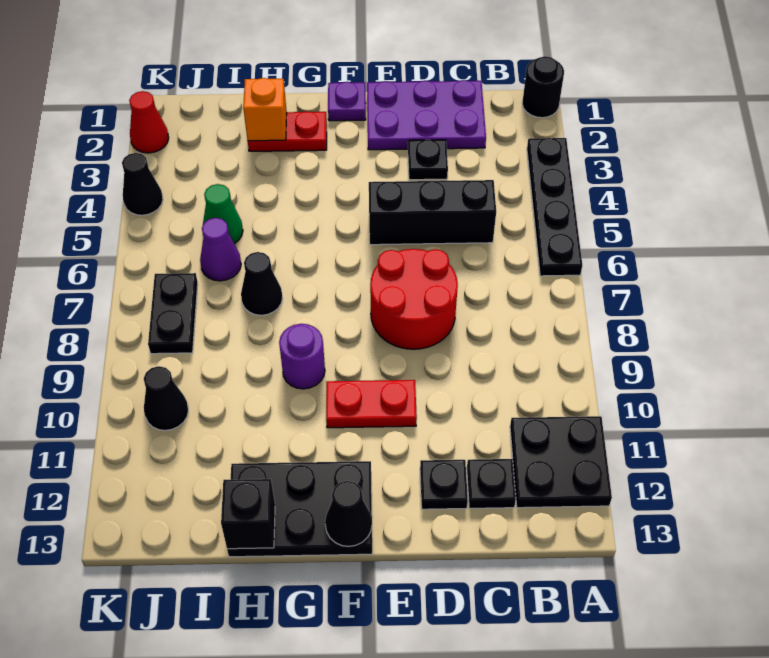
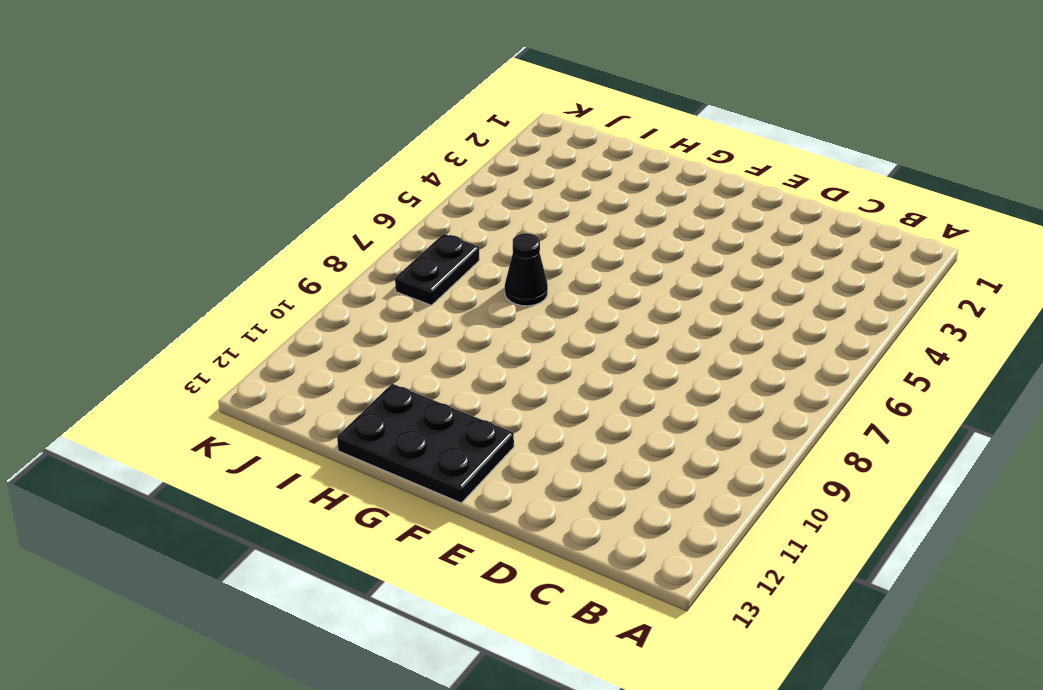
none -> black round brick A1 level 1
none -> black plate A3:A6 level 1
none -> black plate A11:B12 level 1

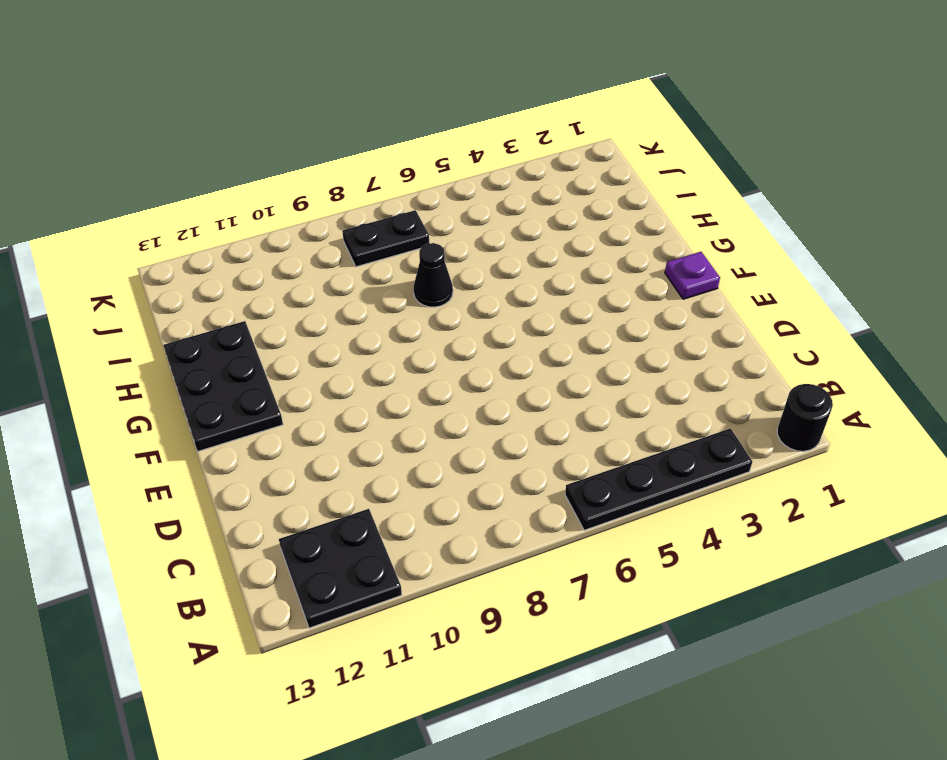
none -> purple plate C1:E2 level 1
none -> black brick C5:E5 level 1
none -> black plate C12 level 1

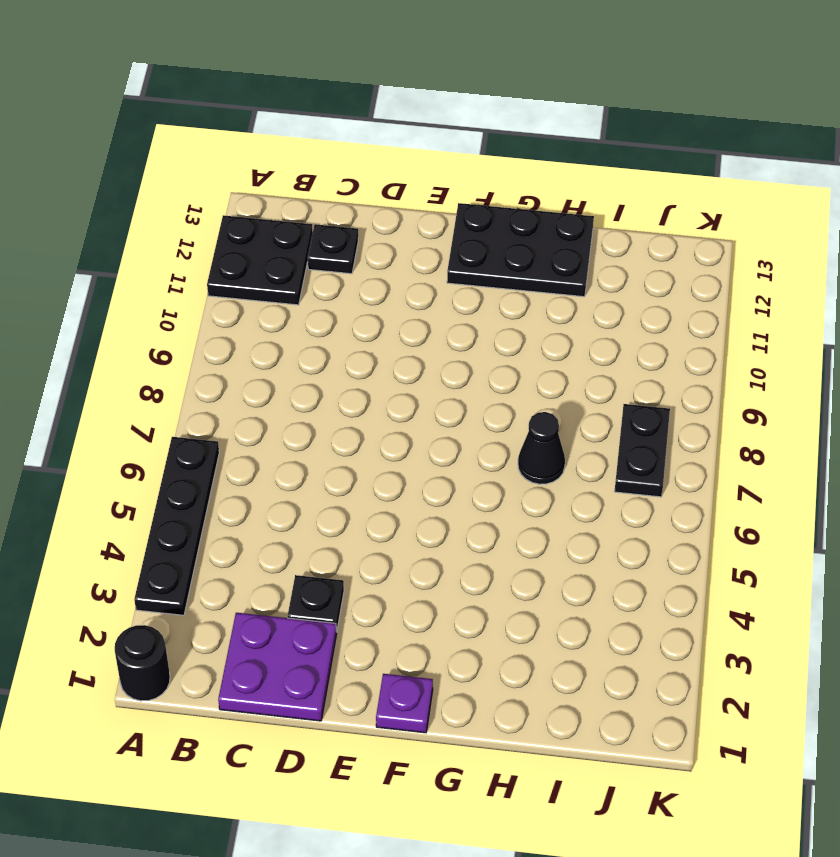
purple plate C1:D2 level 1 -> purple plate C1:E2 level 1
none -> black brick C5:E5 level 1
none -> red round brick D7:E8 level 1
none -> black plate D12 level 1

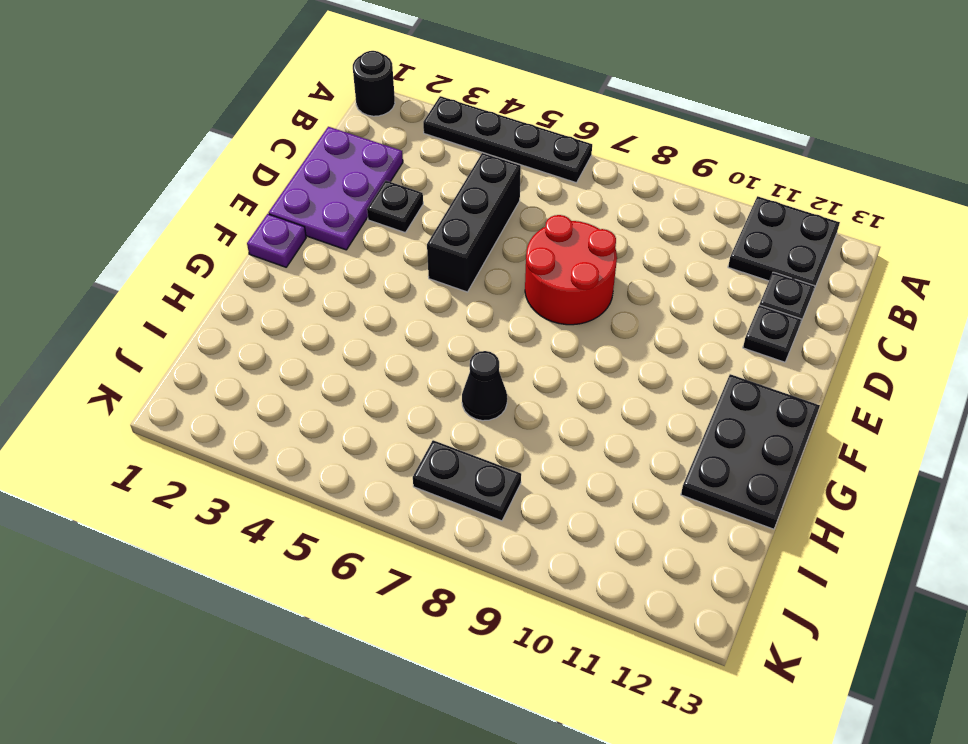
none -> red plate E10:F10 level 1
none -> red plate G2:H2 level 1
none -> purple round brick G9 level 1

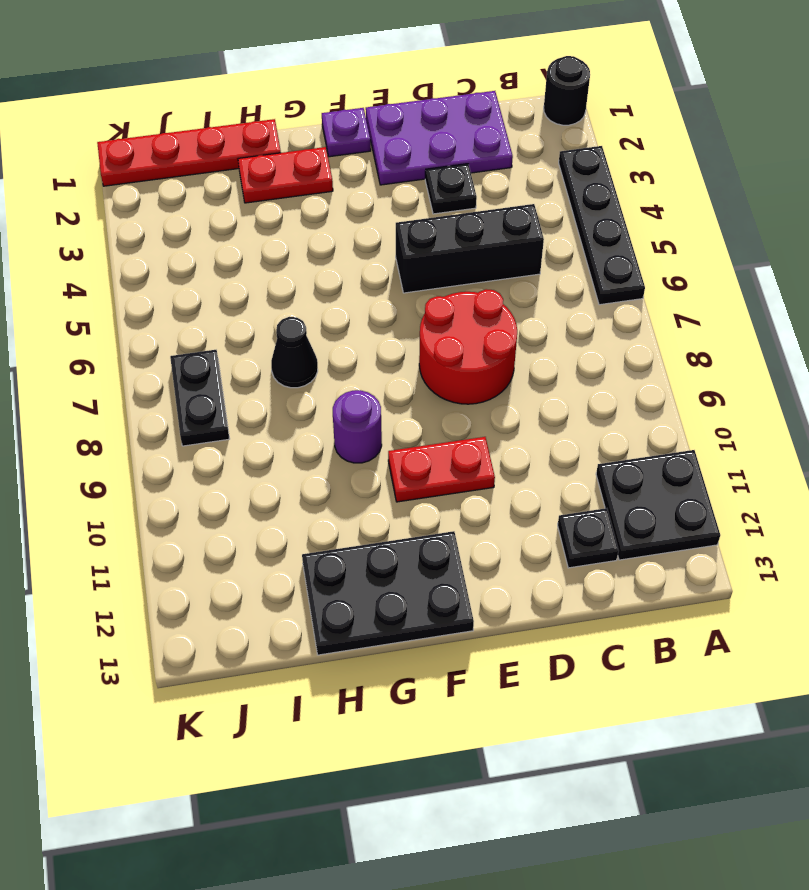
red plate H1:K1 level 1 -> none
none -> black plate D12 level 1
none -> green cone I5 level 1
none -> purple cone I6 level 1

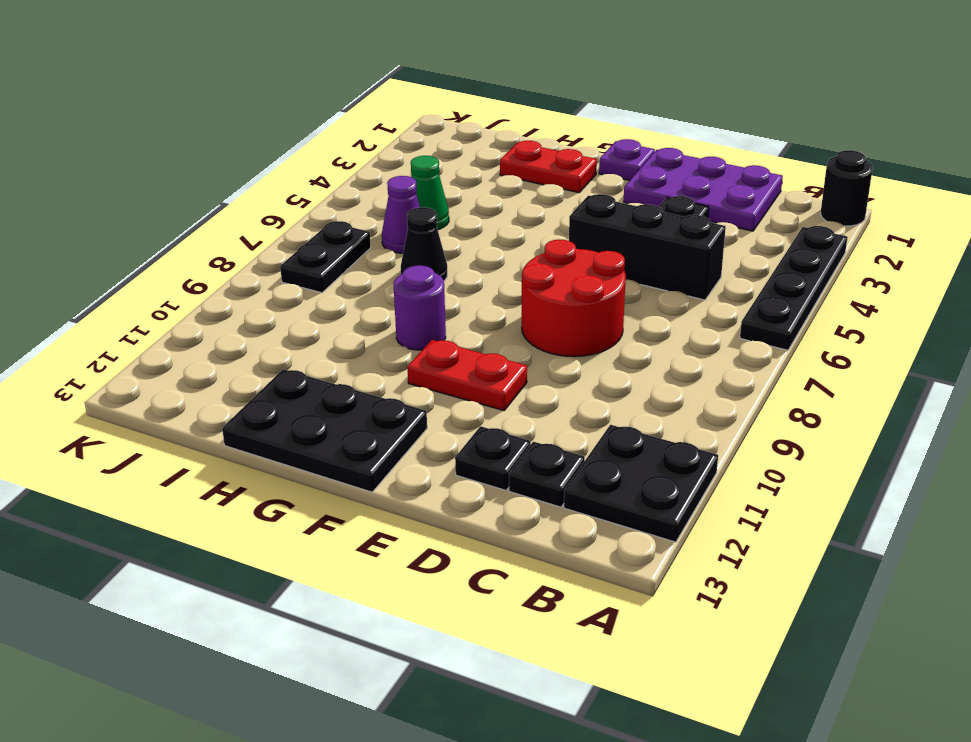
none -> black cone J10 level 1
none -> red cone K2 level 1
none -> black cone K4 level 1

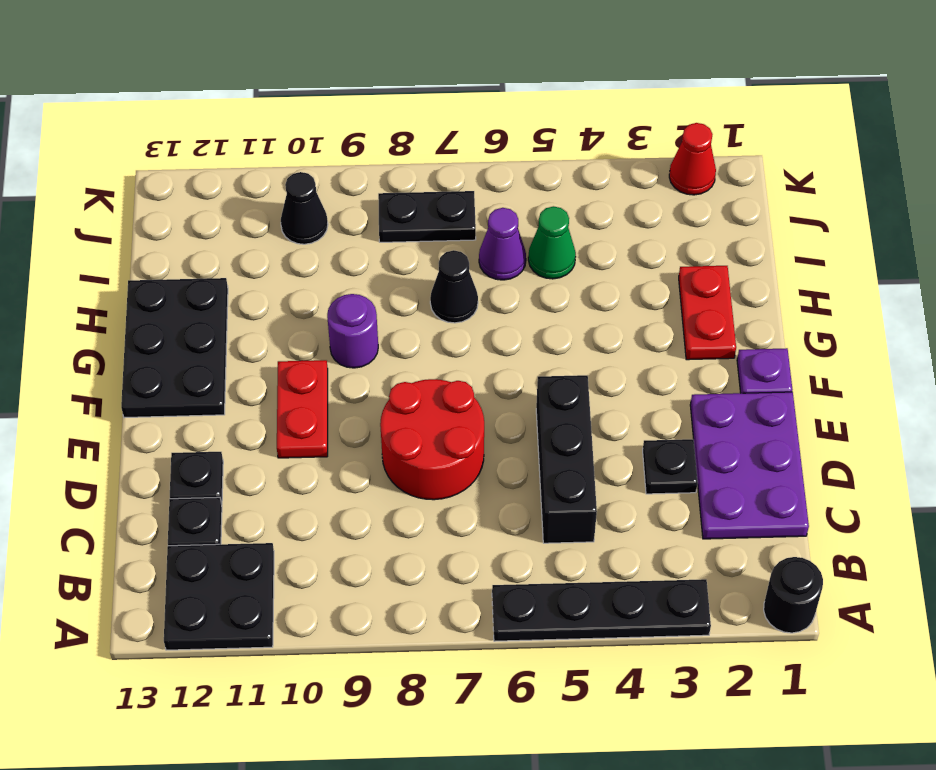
none -> black cone K4 level 1
none -> black cone F13 level 2
none -> orange brick H2 level 2

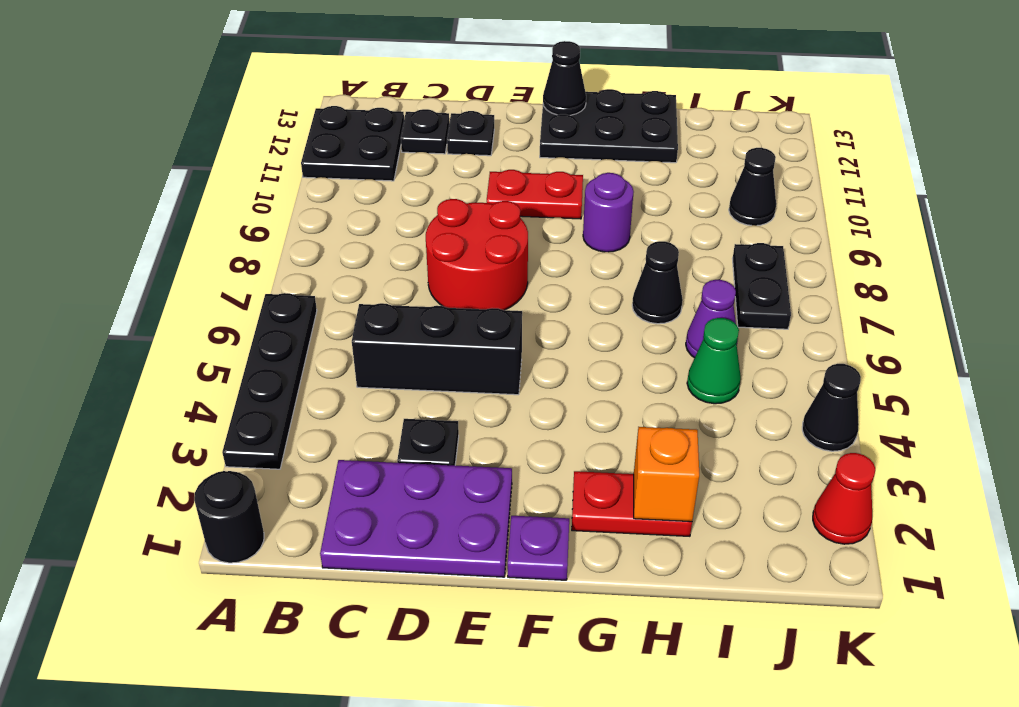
none -> black brick H13 level 2

